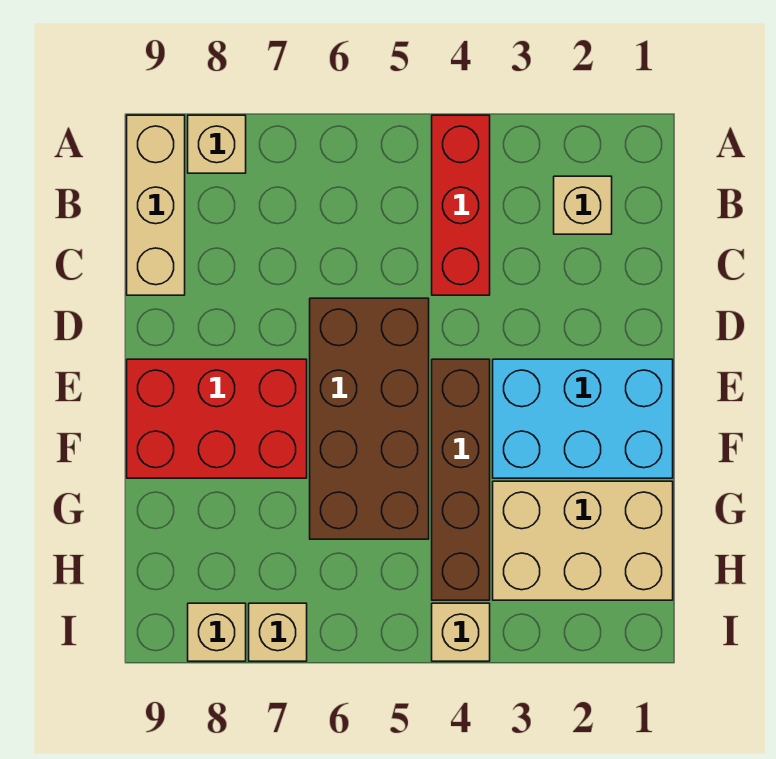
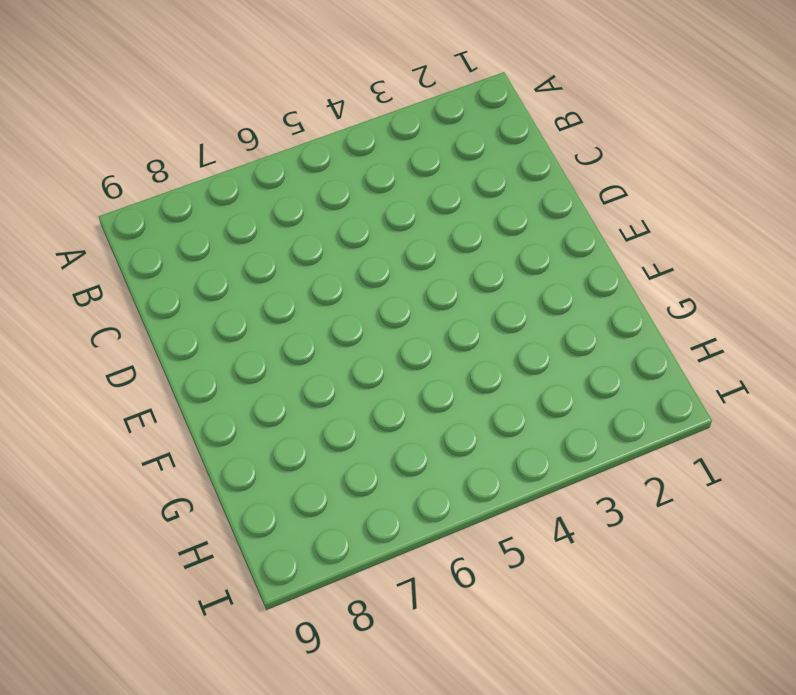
none -> red brick A4:C4 level 1
none -> tan brick A8 level 1
none -> tan brick A9:C9 level 1

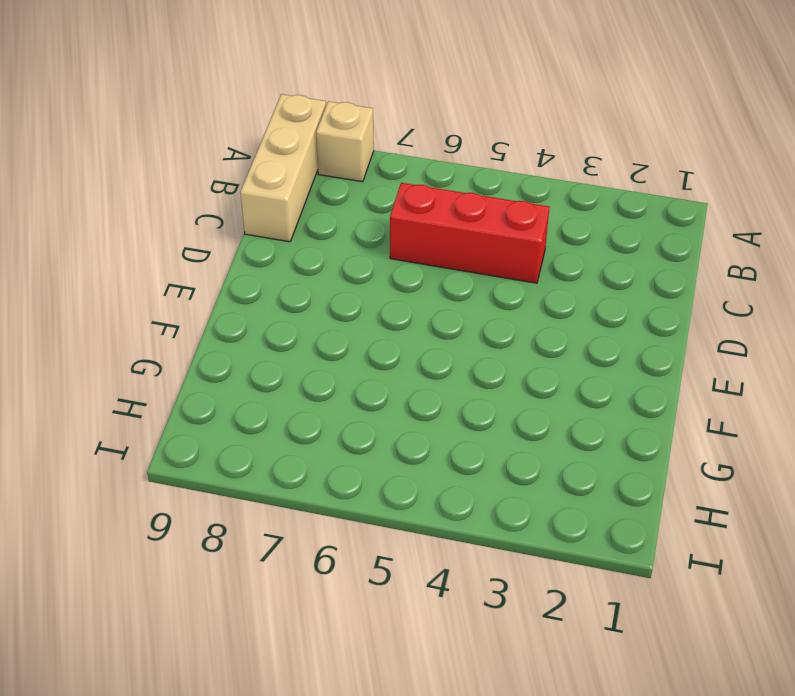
red brick C4:C6 level 1 -> red brick A4:C4 level 1
none -> tan brick B2 level 1
none -> brown brick D5:G6 level 1
none -> cyan brick E1:F3 level 1

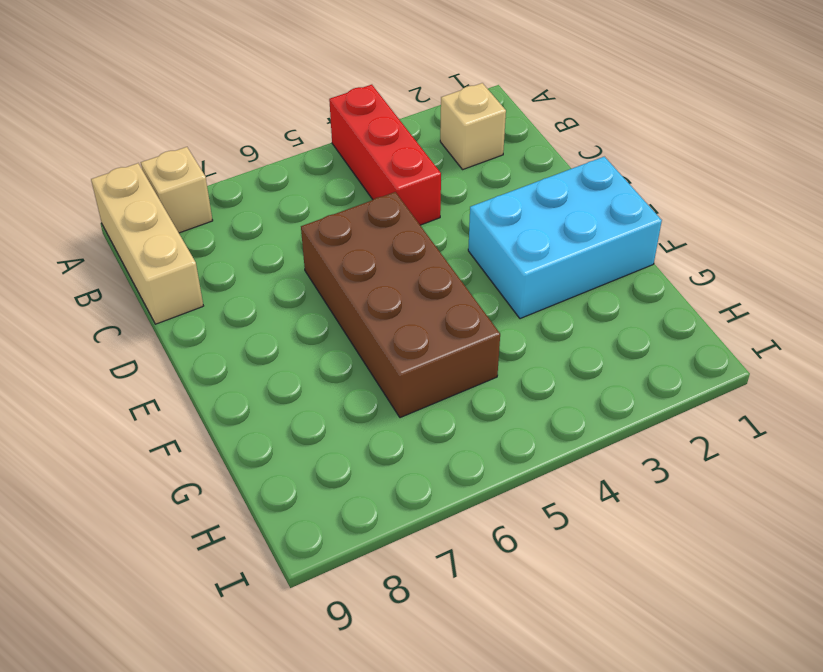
none -> brown brick E4:H4 level 1
none -> red brick E7:F9 level 1
none -> tan brick G1:H3 level 1

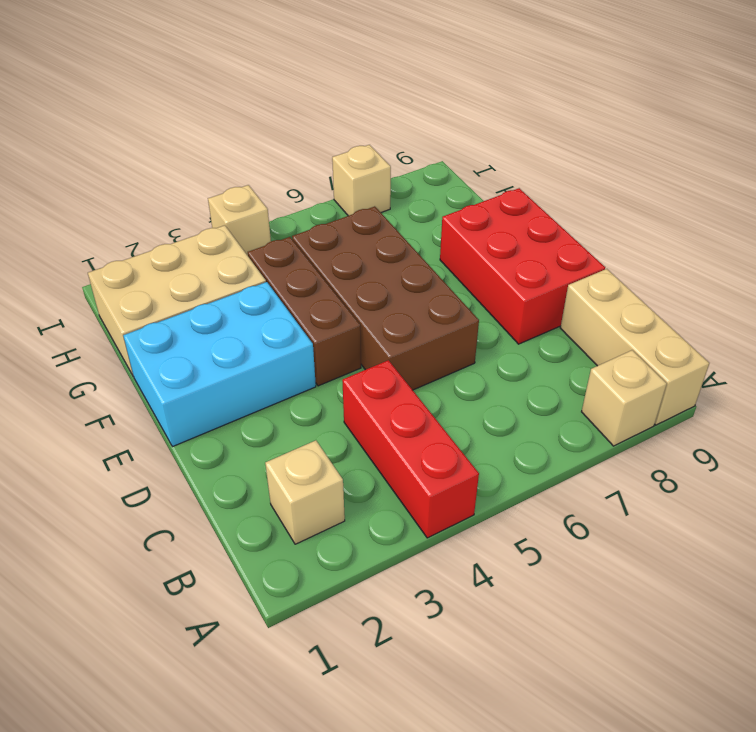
red brick D8:F9 level 1 -> red brick E7:F9 level 1
brown brick E4:G4 level 1 -> brown brick E4:H4 level 1
none -> tan brick I8 level 1

